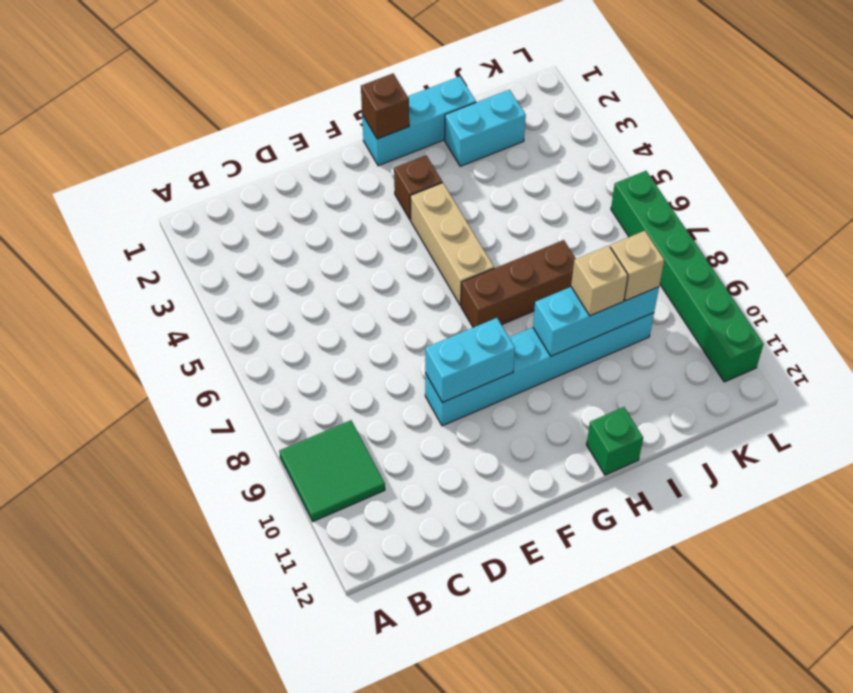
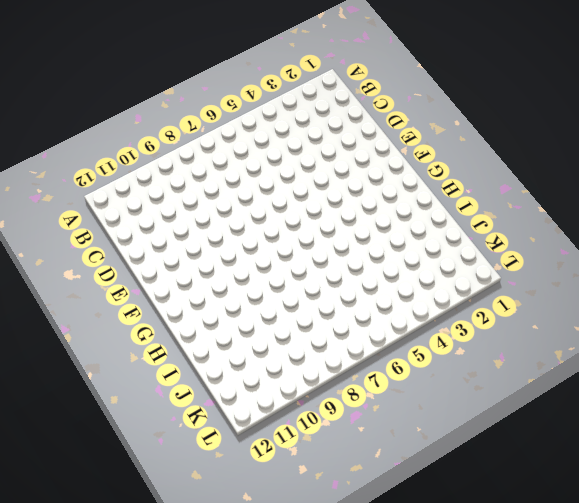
none -> green tile A9:B10 level 1
none -> cyan brick E9:J9 level 1
none -> cyan brick G1:I1 level 1

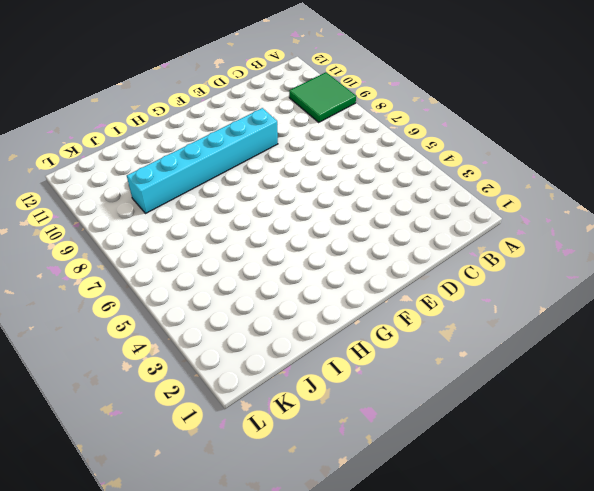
none -> cyan brick G1:I1 level 1
none -> brown brick G3 level 1
none -> tan brick G4:G6 level 1

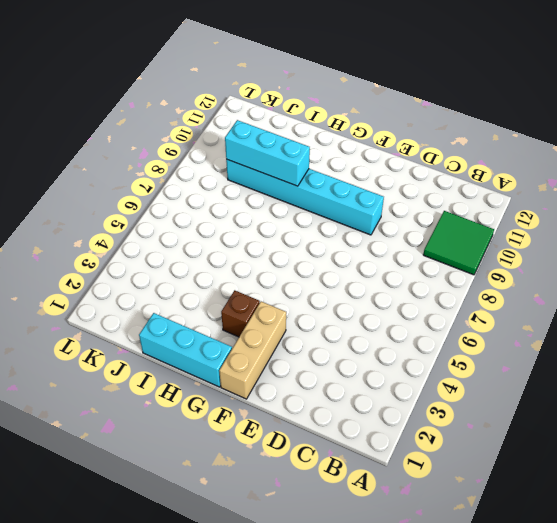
tan brick F1:F3 level 1 -> tan brick G4:G6 level 1
none -> brown brick G7:I7 level 1
none -> green brick H12 level 1
none -> cyan brick I2:J2 level 1

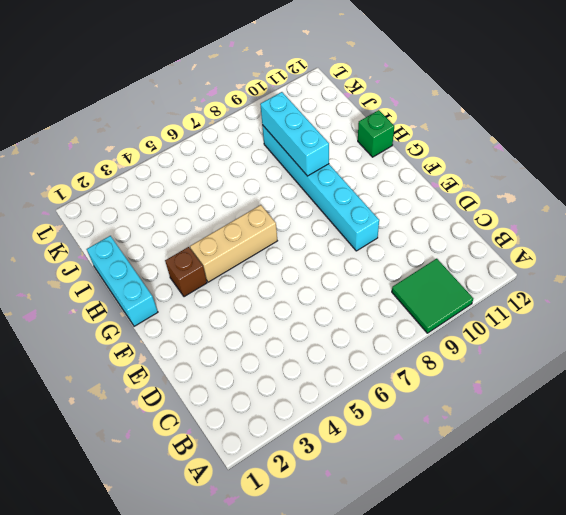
none -> brown brick G7:I7 level 1
none -> cyan brick I2:J2 level 1
none -> green brick L6:L11 level 1

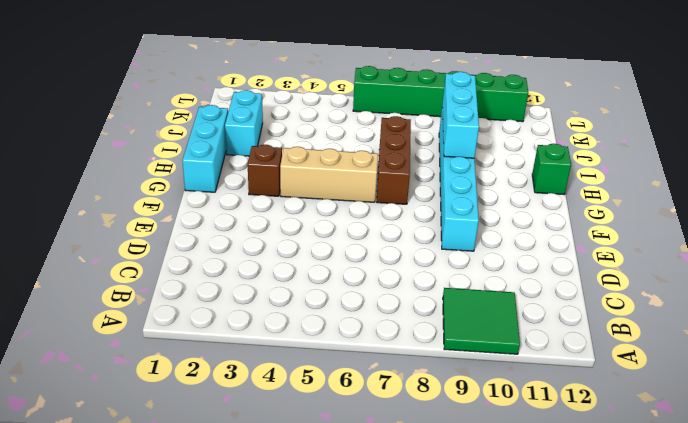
none -> cyan brick E9:F9 level 2
none -> brown brick G1 level 2
none -> tan brick I9 level 3

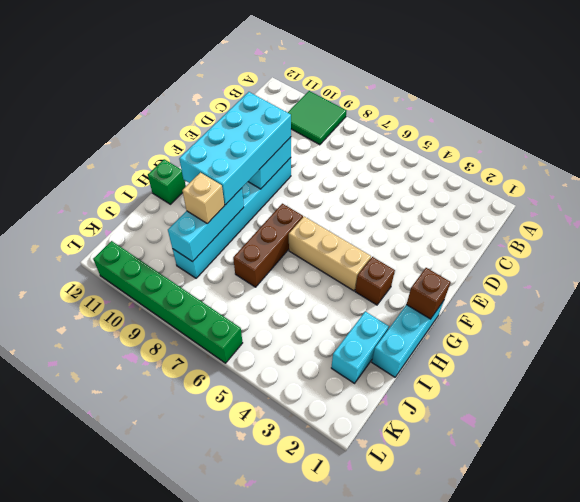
cyan brick E9:H10 level 3 -> none
none -> tan brick J9 level 3

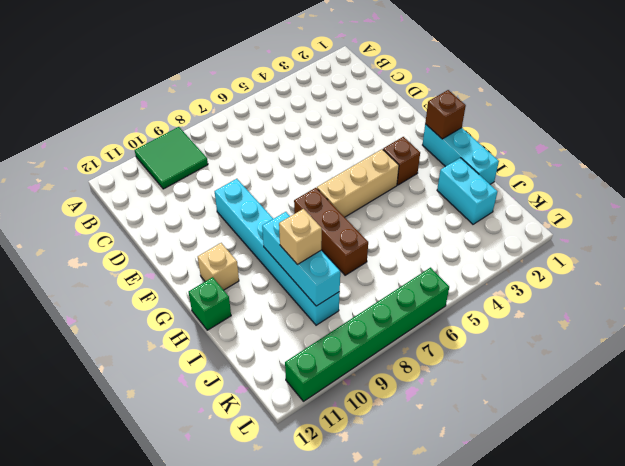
tan brick G11 level 1 -> tan brick J9 level 3
none -> cyan brick E9:F9 level 2

